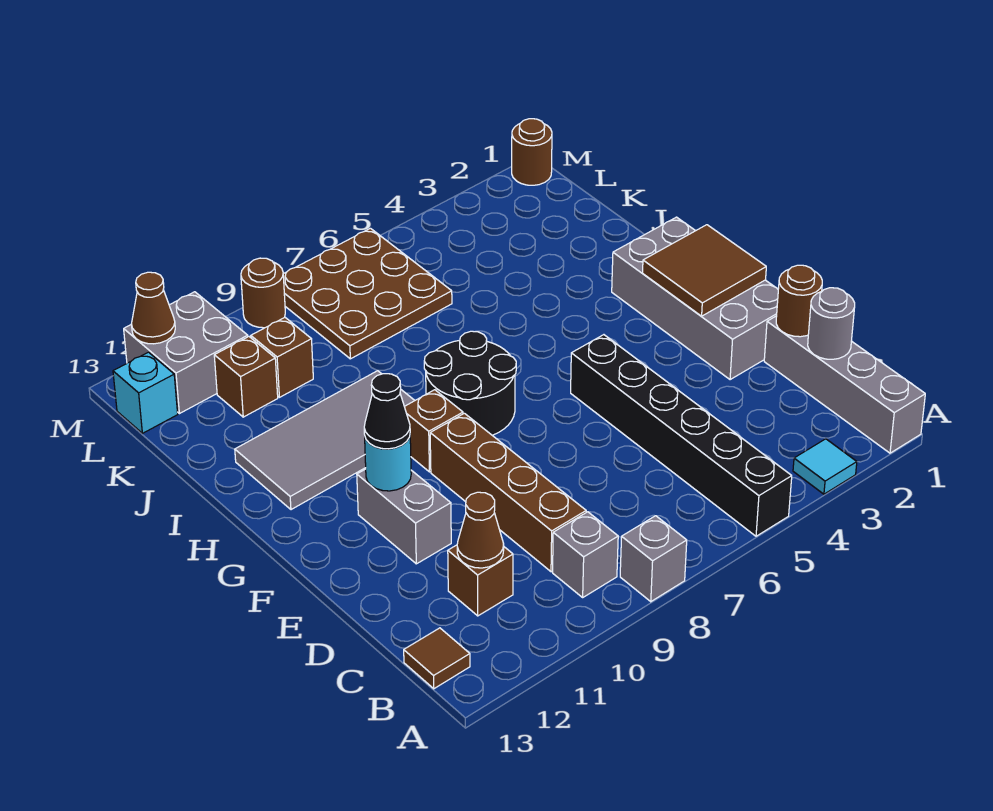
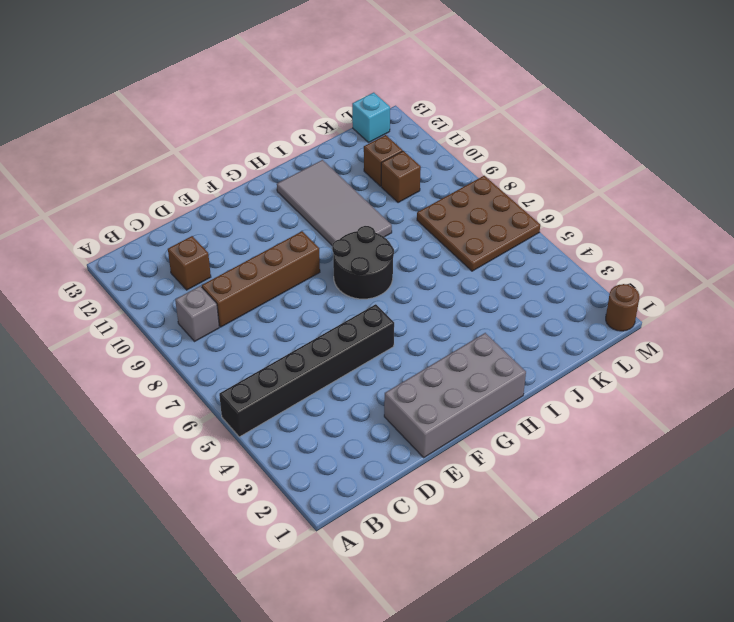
none -> grey brick A1:D1 level 1
none -> cyan tile A3 level 1
none -> grey brick A8 level 1

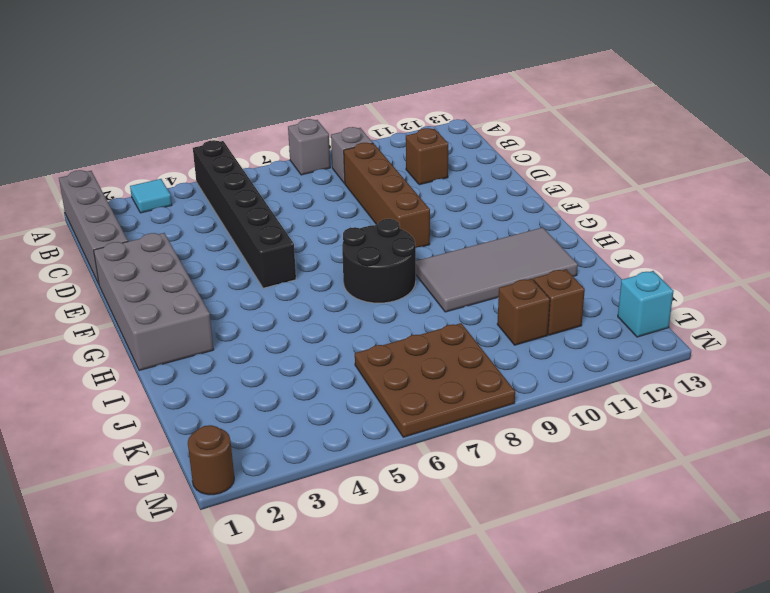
none -> brown tile B13 level 1
none -> grey brick E11:F11 level 1
none -> brown brick G9 level 1

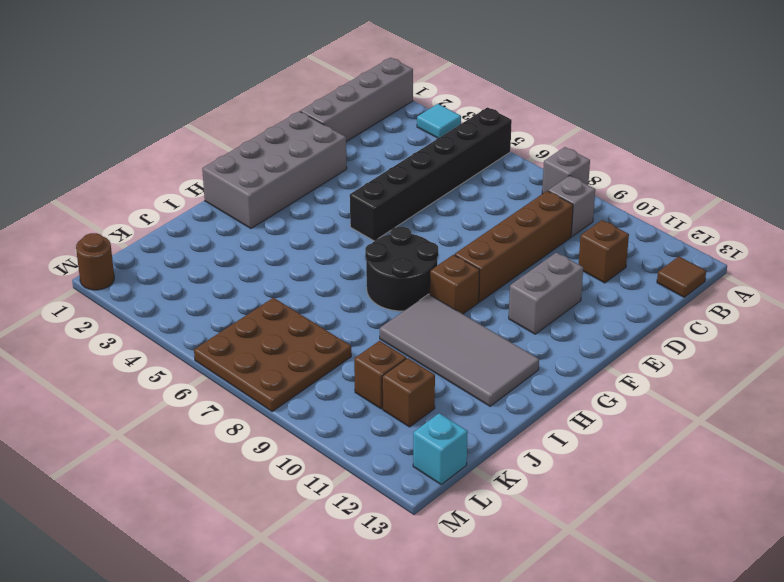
none -> grey brick L11:M12 level 1
none -> brown round brick M9 level 1
none -> grey round brick C1 level 2

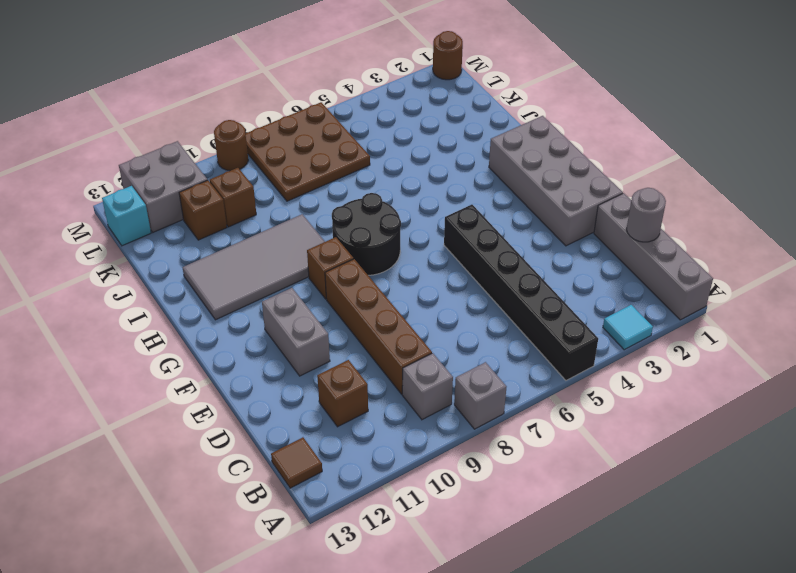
none -> brown cone C11 level 2
none -> brown round brick D1 level 2
none -> brown tile F1:G2 level 2

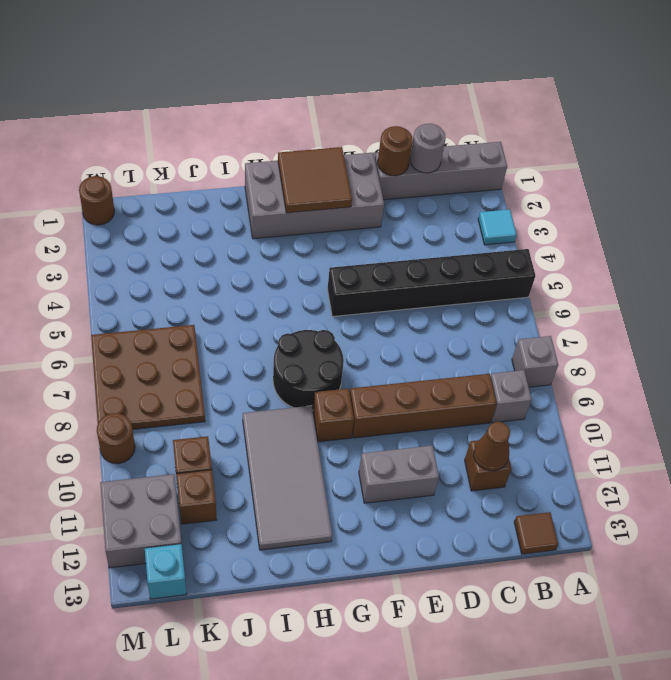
none -> cyan round brick F11 level 2
none -> brown cone M12 level 2
none -> black cone F11 level 3

